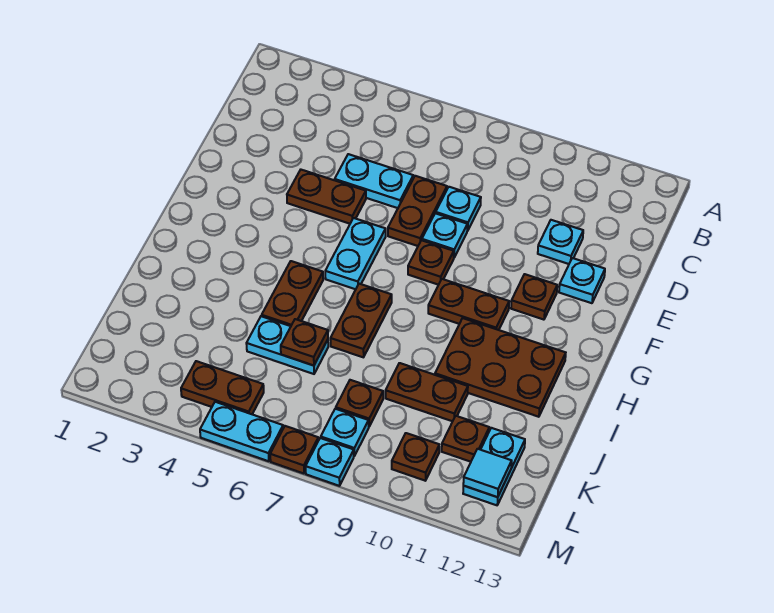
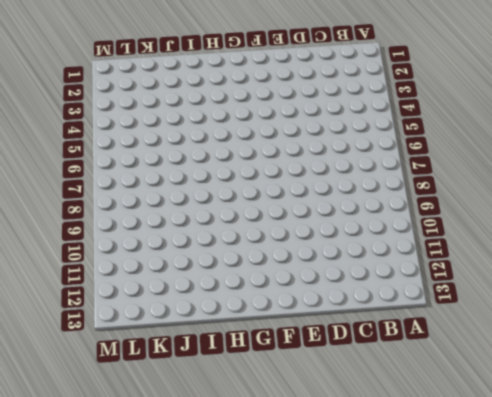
none -> cyan plate D5:D6 level 1
none -> brown plate D7:E7 level 1
none -> cyan plate D8 level 1

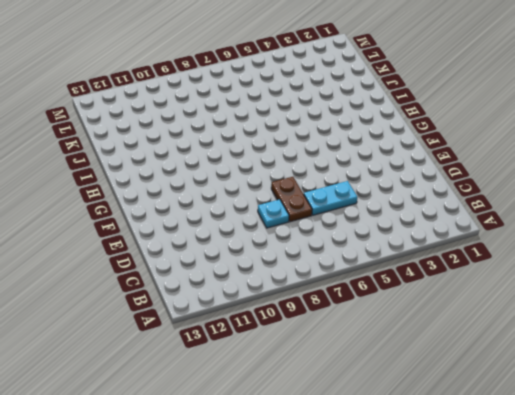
none -> cyan plate D11 level 1
none -> brown plate E4:E5 level 1
none -> cyan plate E8 level 1

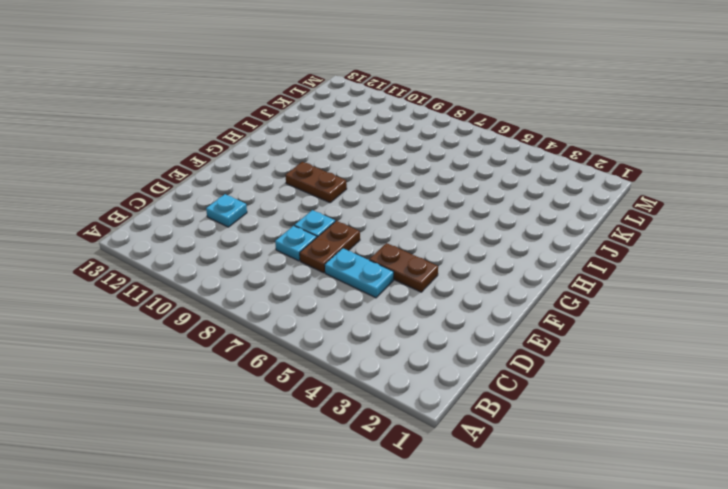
none -> cyan plate E12 level 1
none -> cyan plate F6:G6 level 1
none -> brown plate F8 level 1

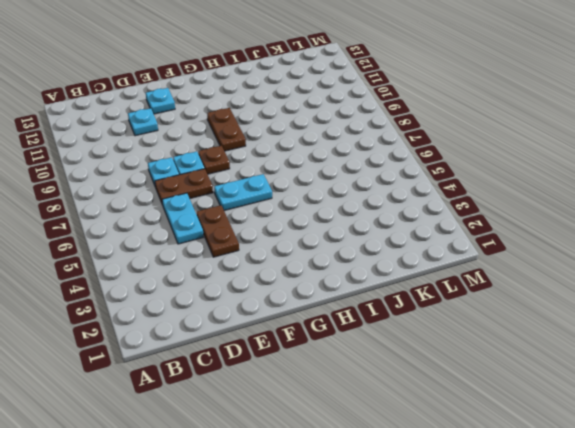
none -> brown plate F11 level 1
none -> brown plate H5:I5 level 1
none -> brown plate H7:I7 level 1

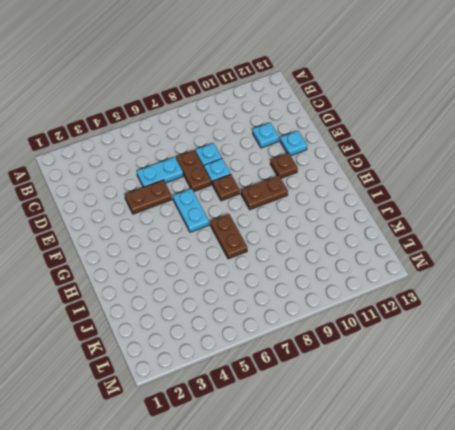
none -> brown plate H5:I5 level 1
none -> brown plate H10:I12 level 1
none -> cyan plate J5:J6 level 1

